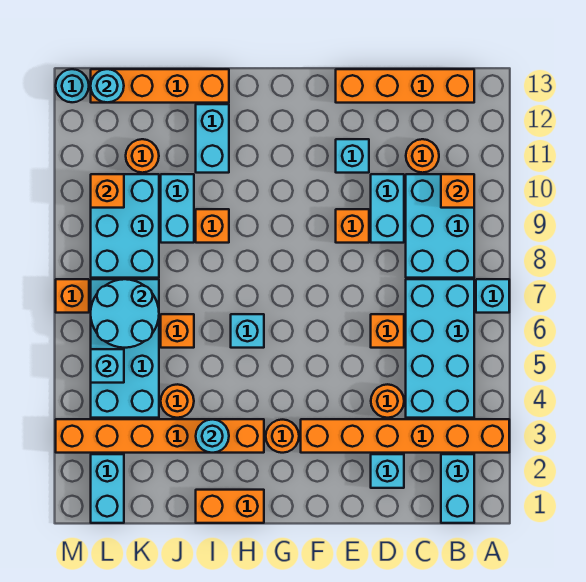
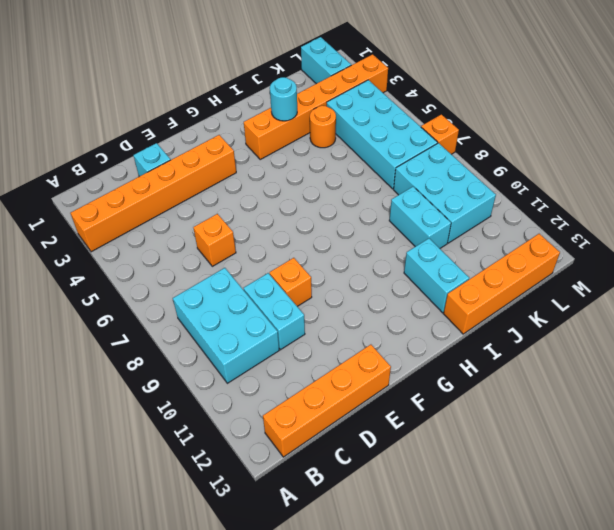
none -> cyan brick A7 level 1
none -> cyan brick B1:B2 level 1
none -> cyan brick B4:C7 level 1
none -> orange round brick C11 level 1

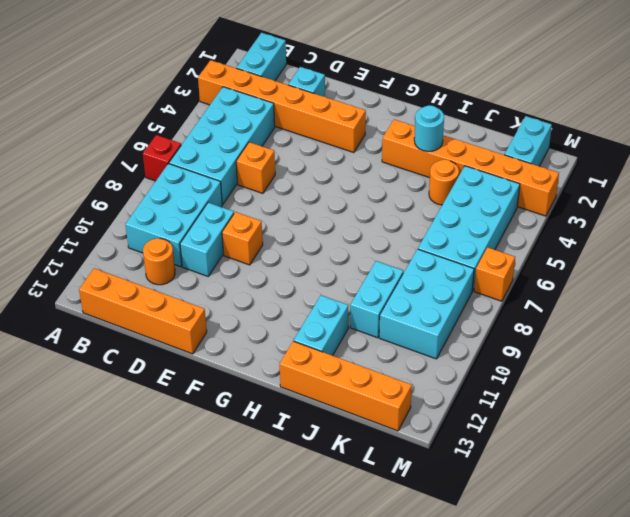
red brick A7 level 1 -> cyan brick A7 level 1
none -> orange round brick D4 level 1
none -> cyan brick E11 level 1
none -> orange round brick G3 level 1
none -> orange brick H1:I1 level 1

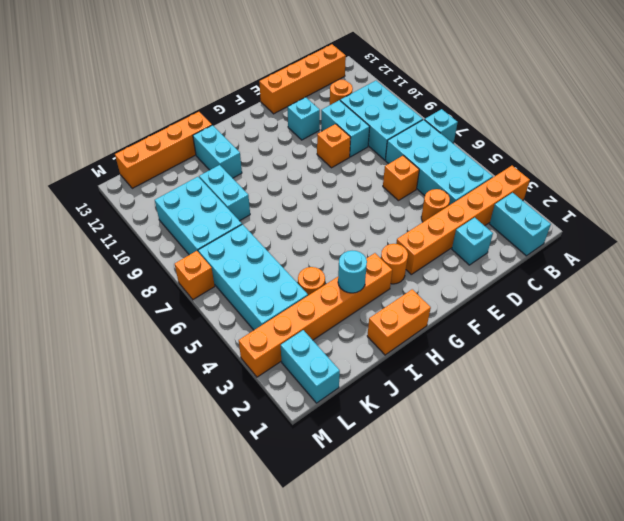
none -> cyan brick H6 level 1
none -> orange brick I9 level 1
none -> orange brick J6 level 1
none -> orange round brick K11 level 1

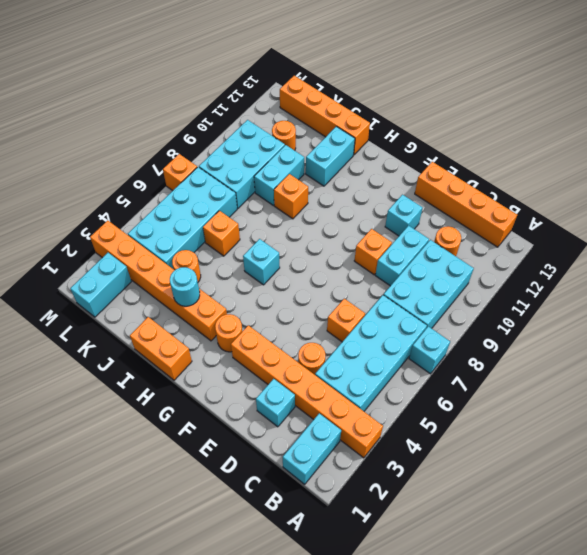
none -> cyan round brick M13 level 1
none -> orange brick B10 level 2
none -> cyan round brick K6:L7 level 2
none -> cyan brick L5 level 2

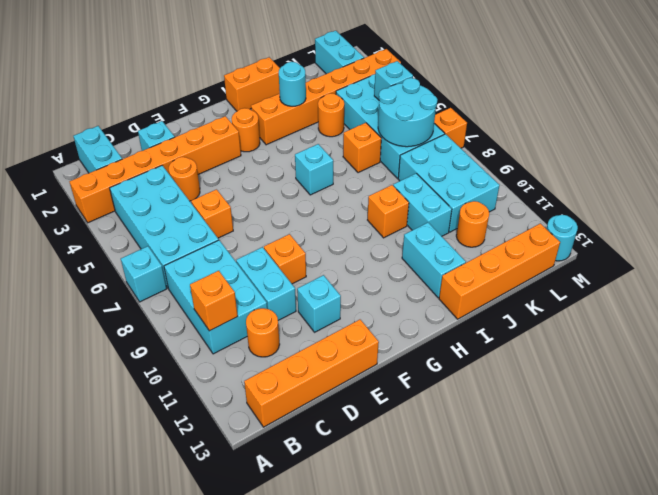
none -> orange brick L10 level 2
none -> cyan round brick L13 level 2

